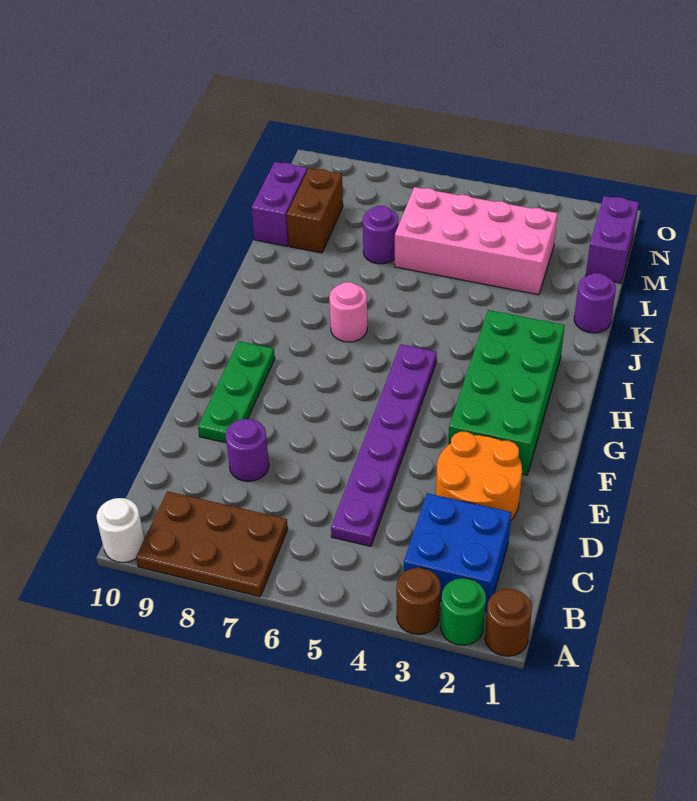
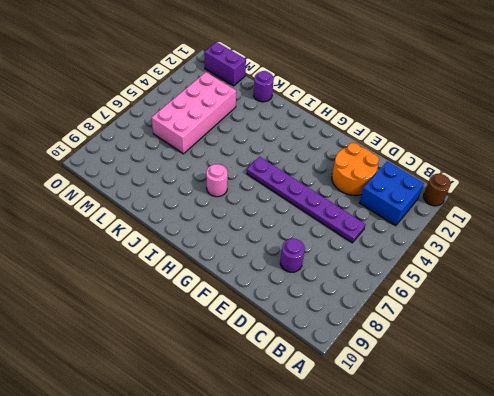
none -> green round brick A2 level 1
none -> brown round brick A3 level 1
none -> brown plate A7:B9 level 1

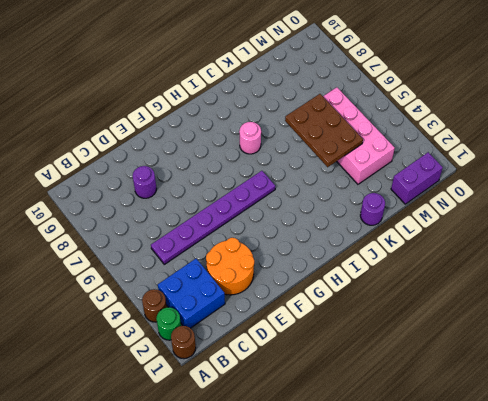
brown plate K4:L6 level 2 -> brown plate A7:B9 level 1
none -> white round brick A10 level 1
none -> green plate E9:G9 level 1
none -> green brick F2:I3 level 1

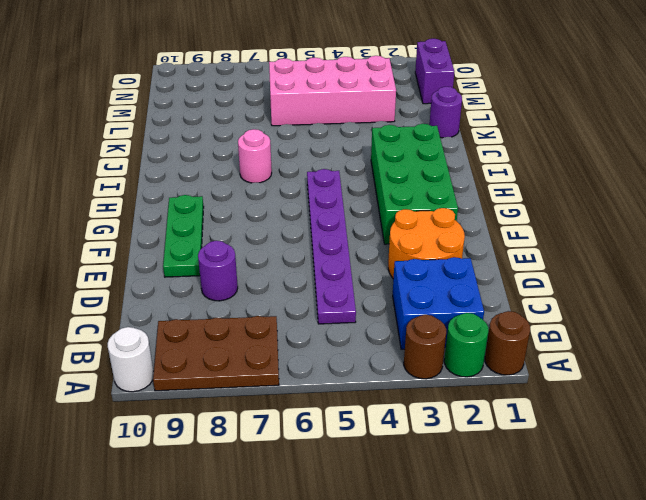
none -> purple round brick L7 level 1
none -> brown brick L9:M9 level 1
none -> purple brick L10:M10 level 1

